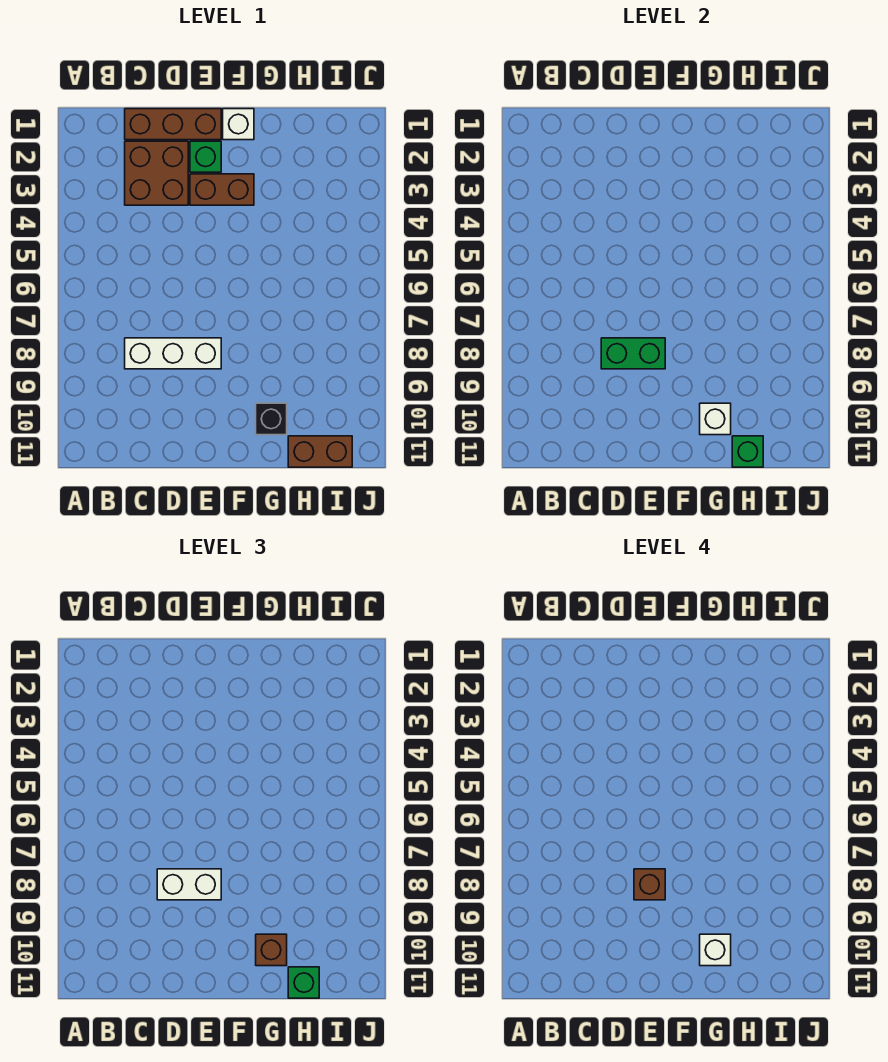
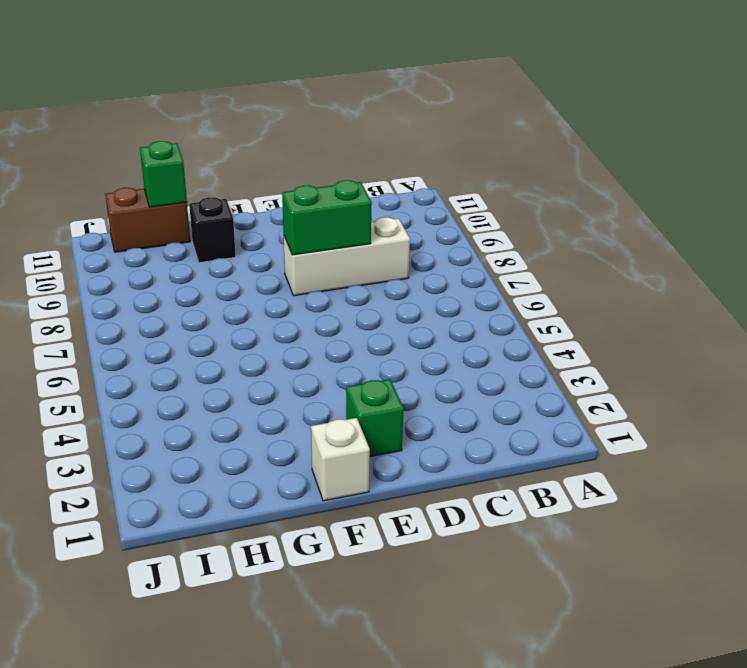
none -> brown brick C1:E1 level 1
none -> brown brick C2:D3 level 1
none -> brown brick E3:F3 level 1

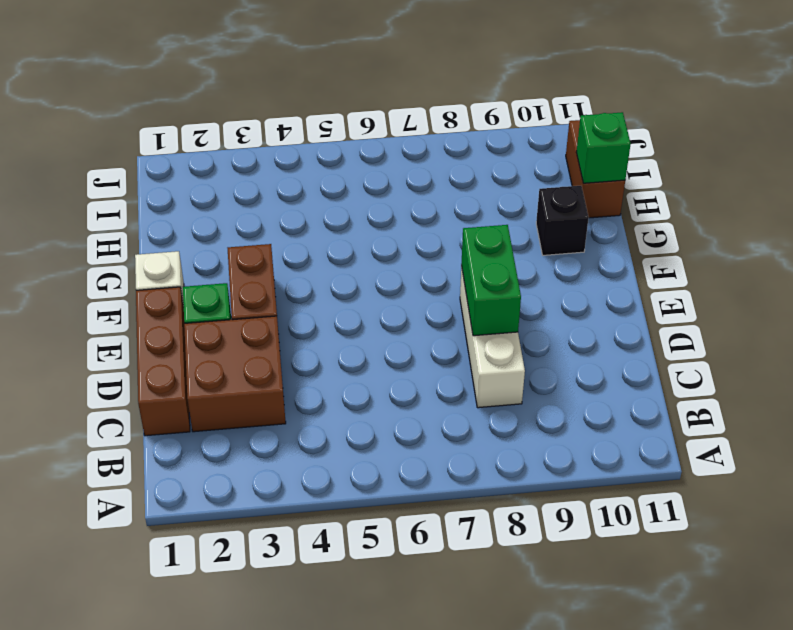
none -> white brick G10 level 2
none -> white brick D8:E8 level 3
none -> brown brick G10 level 3

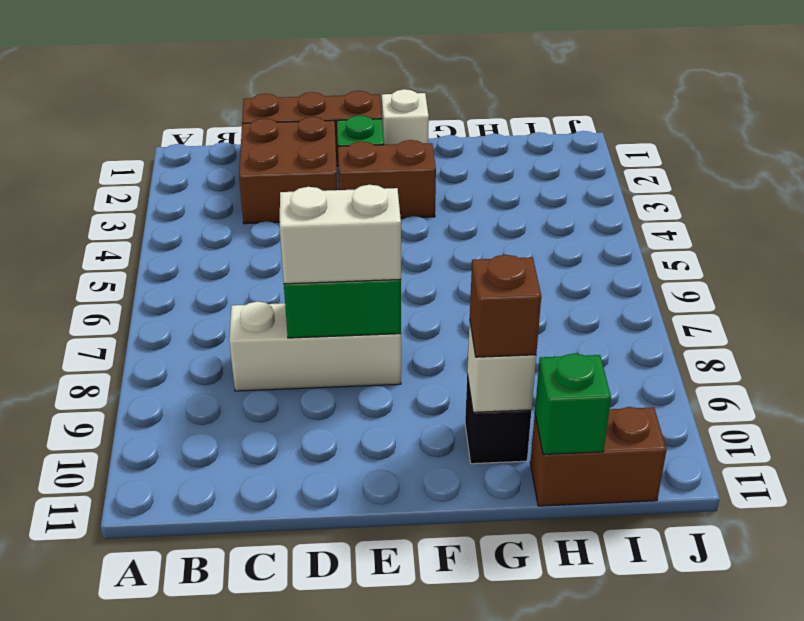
none -> green brick H11 level 3
none -> brown brick E8 level 4
none -> white brick G10 level 4

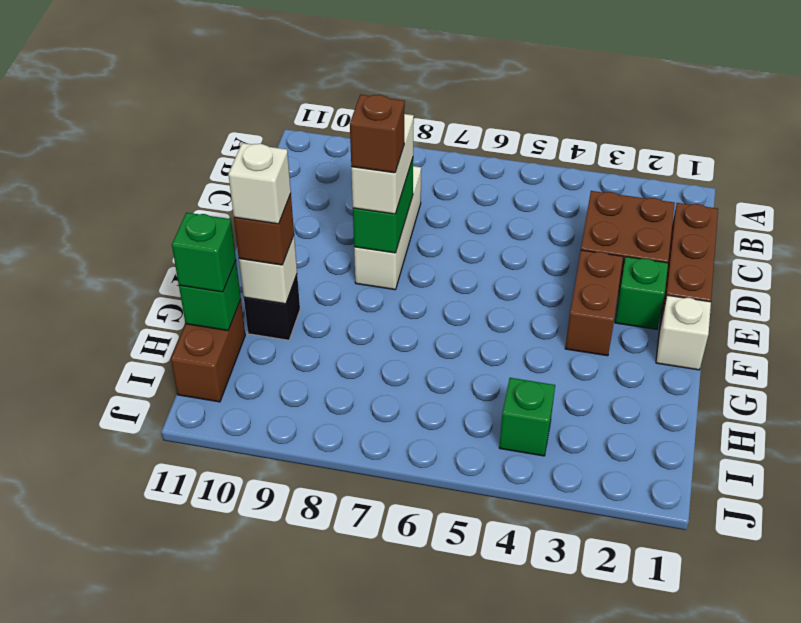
green brick I4 level 1 -> none

